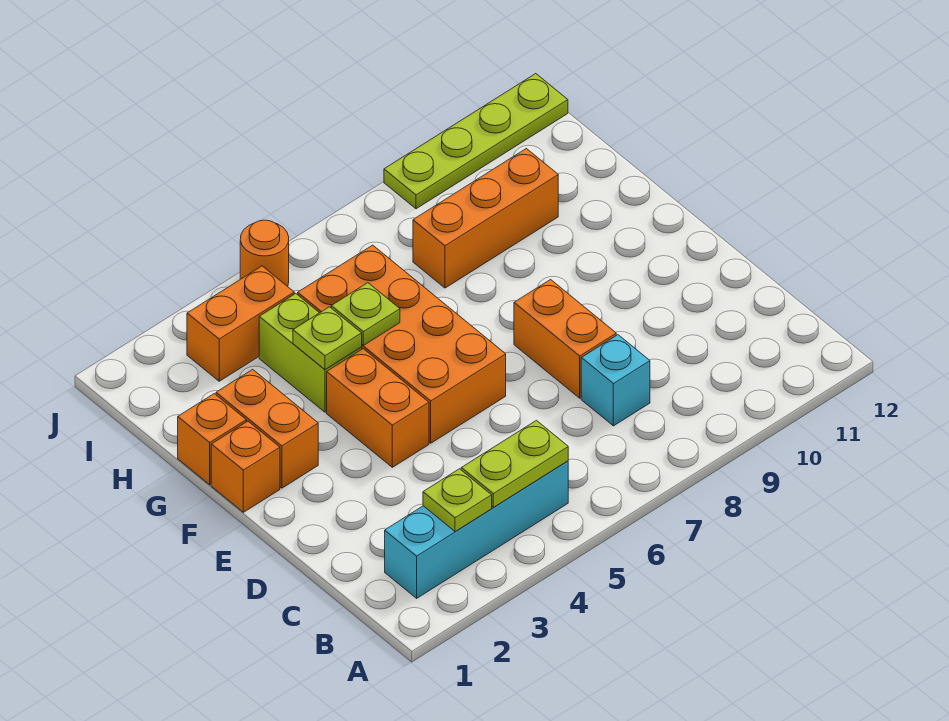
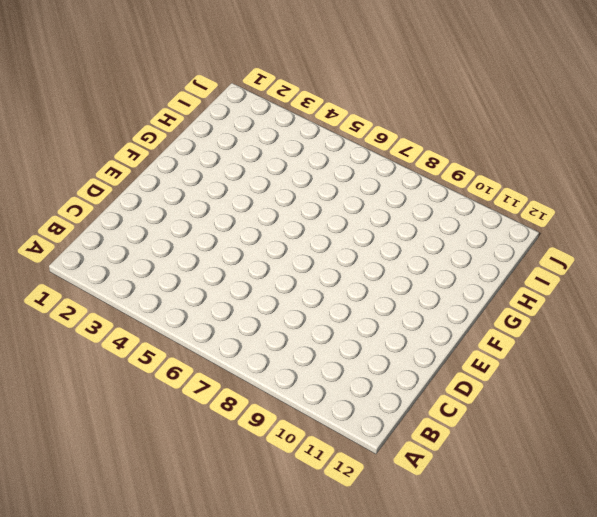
none -> cyan brick B2:B5 level 1
none -> cyan brick C8 level 1
none -> orange brick D8:E8 level 1

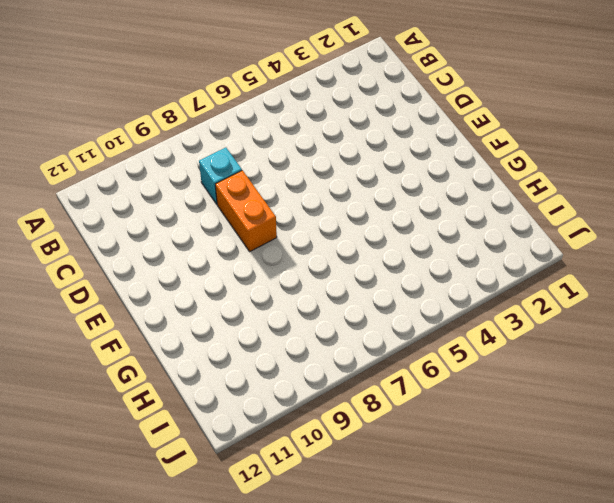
none -> cyan brick B2:B5 level 1
none -> orange brick E4:F4 level 1
none -> orange brick E5:H6 level 1

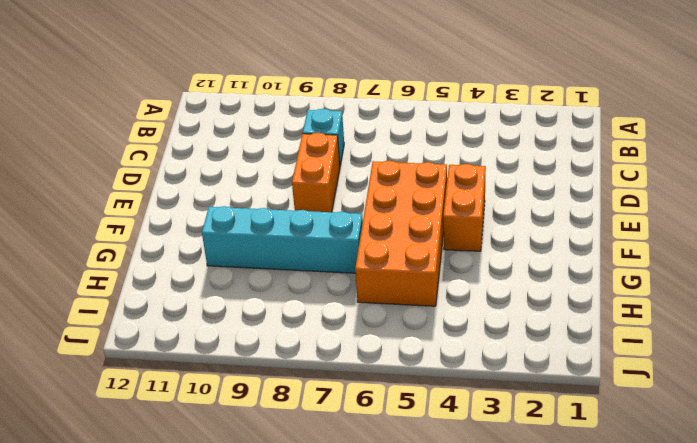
cyan brick G7:G10 level 1 -> cyan brick B2:B5 level 1
none -> orange brick F1 level 1
none -> orange brick F2:G2 level 1
none -> orange brick G1 level 1

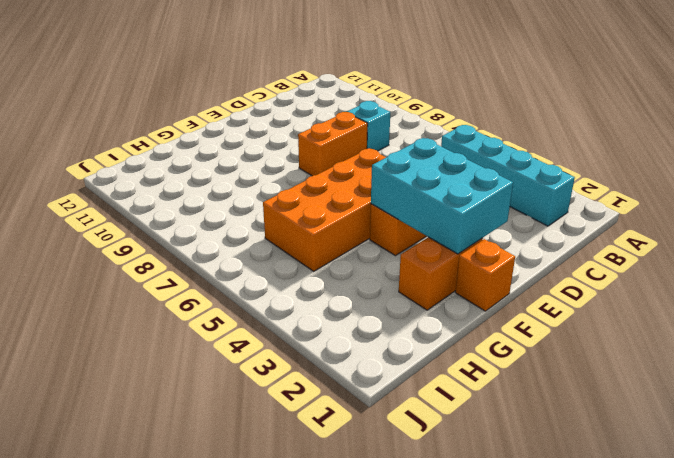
cyan brick E2:F4 level 2 -> none
none -> orange brick G1 level 1
none -> lime brick G4:H4 level 1
none -> orange brick H8:H10 level 1

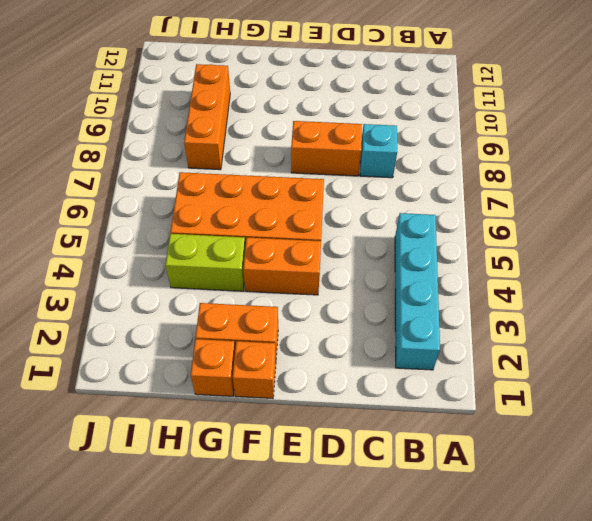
none -> orange brick I3:I4 level 1
none -> orange round brick J5 level 1
none -> lime plate J9:J12 level 1

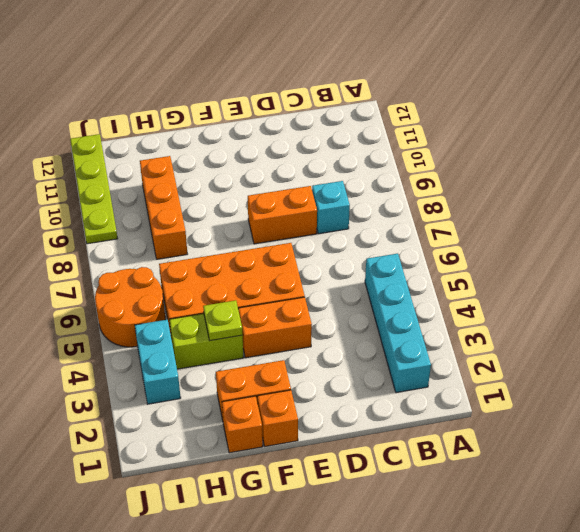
cyan brick I3:I4 level 1 -> orange brick I3:I4 level 1
orange round brick I5:J6 level 1 -> orange round brick J5 level 1
none -> lime plate B3 level 2
none -> lime plate B4:B5 level 2
none -> lime plate G5 level 2

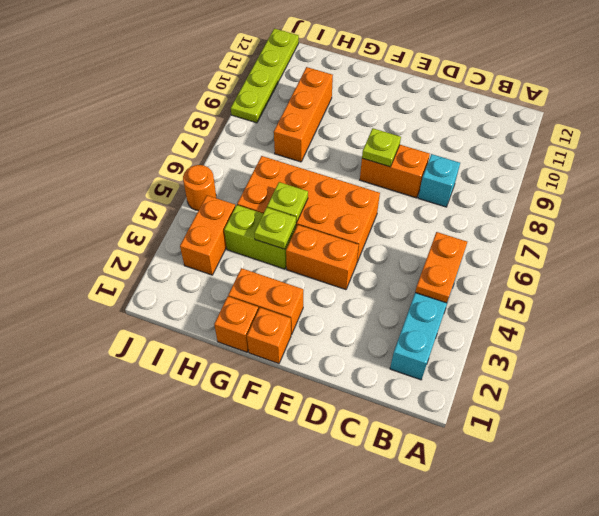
orange plate B4:B5 level 2 -> lime plate B4:B5 level 2
lime plate E8 level 2 -> lime plate B3 level 2

